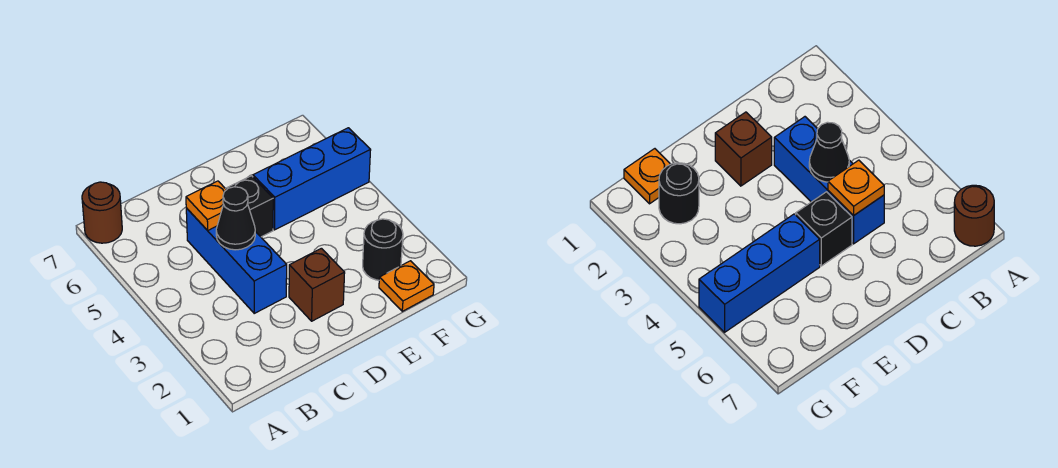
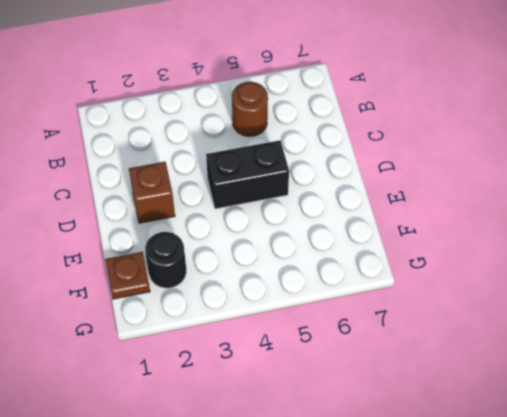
brown round brick B5 level 1 -> brown round brick A7 level 1
black brick D4:D5 level 1 -> black brick D5 level 1
brown plate F1 level 1 -> orange plate F1 level 1
none -> blue brick C3:C5 level 1
none -> blue brick E5:G5 level 1

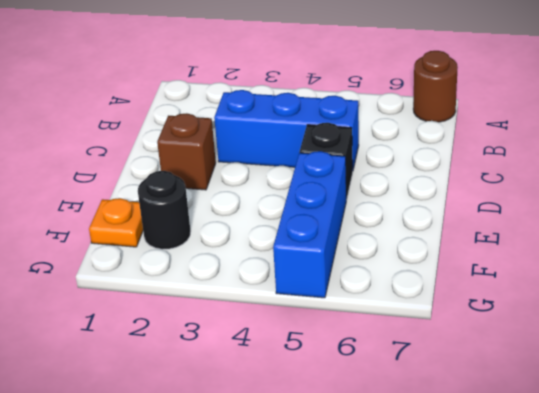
none -> black cone C4 level 2
none -> orange plate C5 level 2

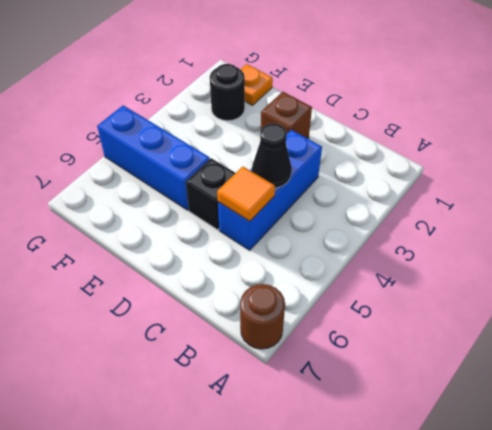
orange tile C5 level 2 -> orange plate C5 level 2

